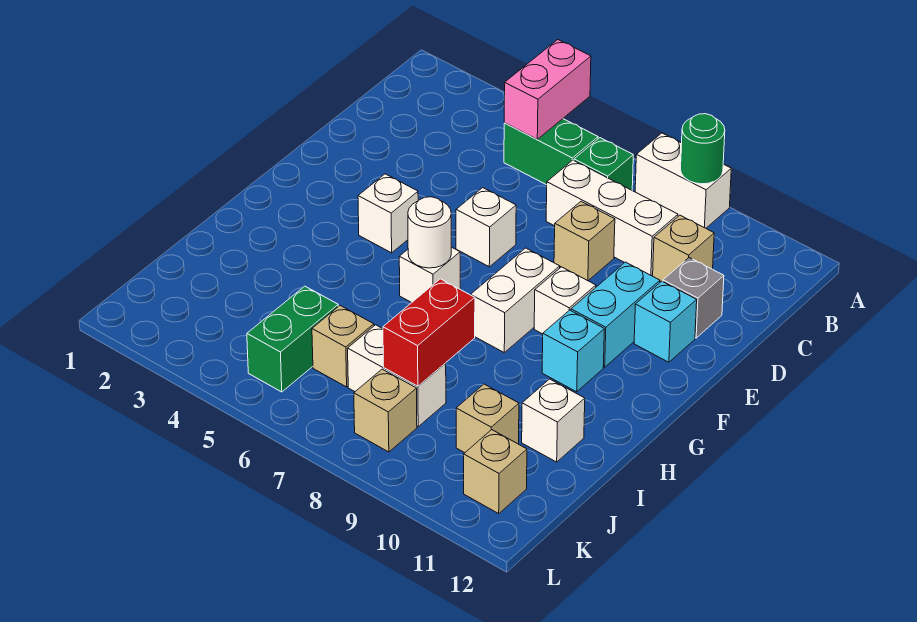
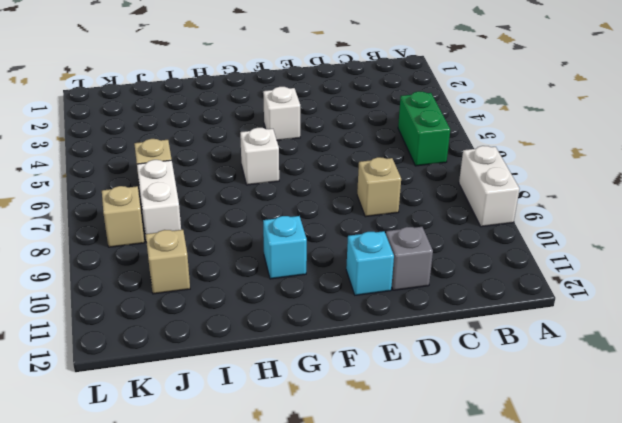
none -> green brick B7 level 1
none -> white brick C7:C9 level 1
none -> tan brick C10 level 1

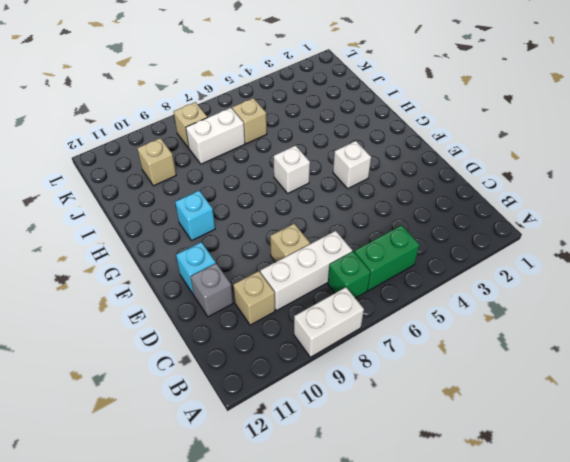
none -> white brick E6 level 1
none -> cyan brick E10:F10 level 1
none -> white brick F8:G8 level 1

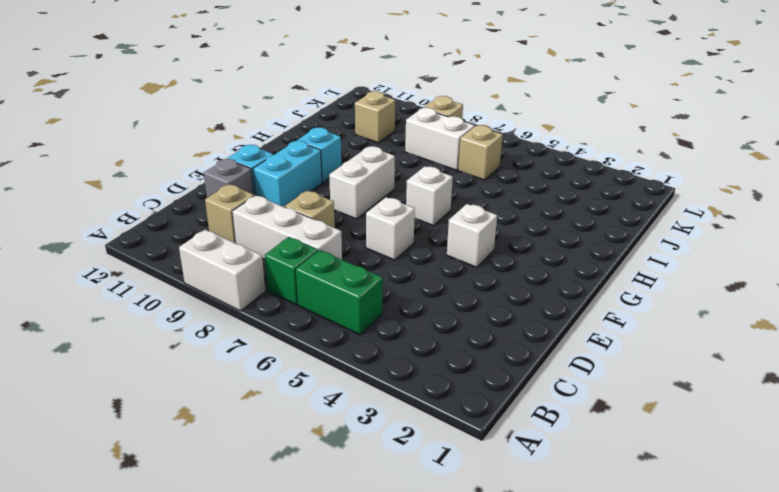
none -> white brick F9 level 1
none -> white brick I11 level 1
none -> green brick J5:K5 level 1

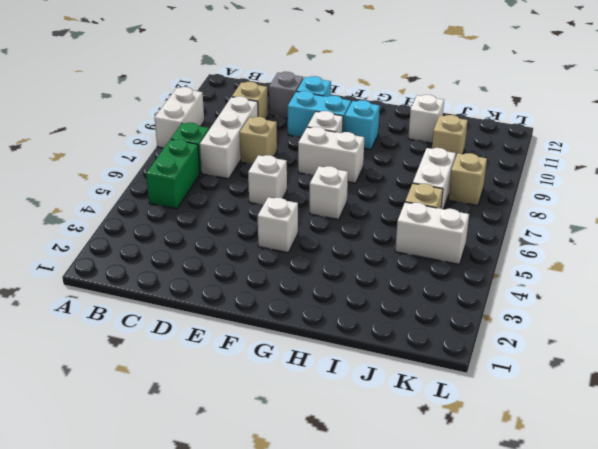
white brick J5:K5 level 1 -> green brick J5:K5 level 1
none -> tan brick K11 level 1
none -> pink brick A5:B5 level 2
none -> green round brick A9 level 2

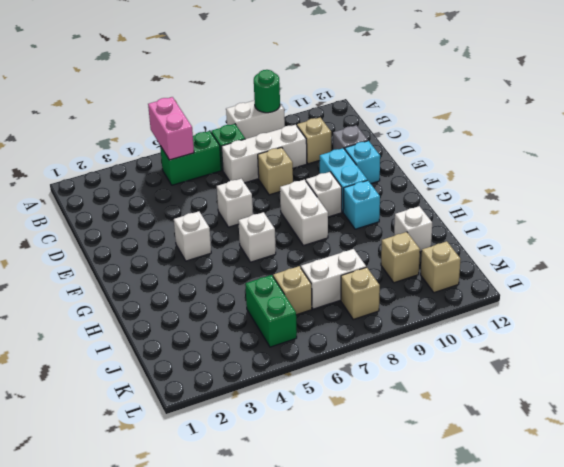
none -> white round brick G6 level 2
none -> red brick I8:J8 level 2

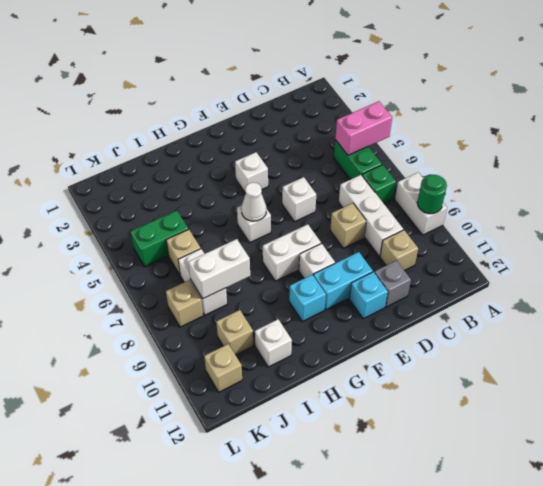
white cone G6 level 2 -> white round brick G6 level 2
white brick I8:J8 level 2 -> red brick I8:J8 level 2

